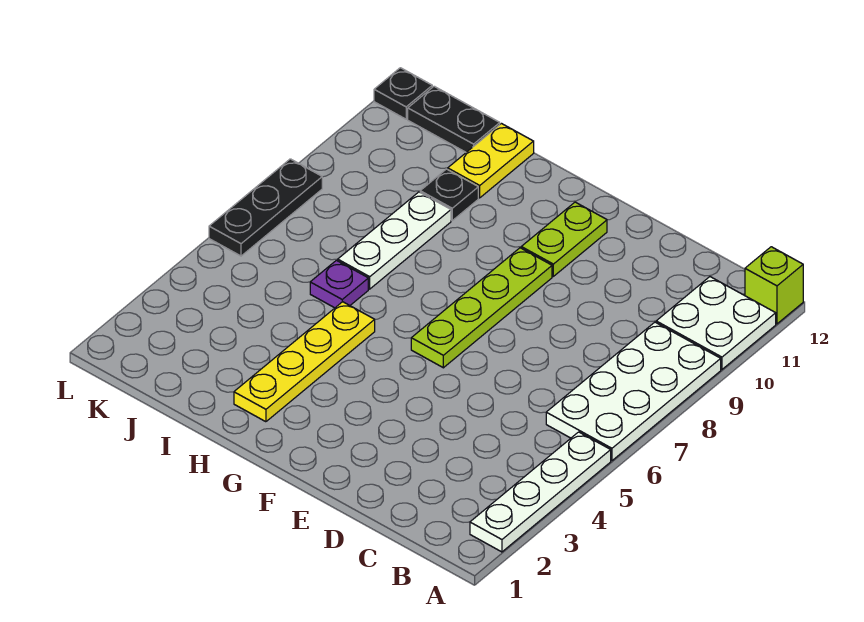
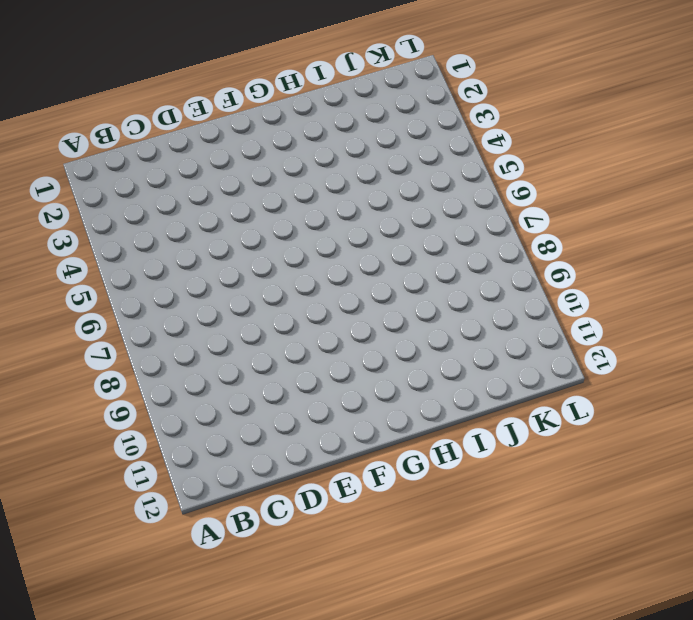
none -> white plate A2:A5 level 1
none -> white plate A6:B9 level 1
none -> white plate A10:B11 level 1

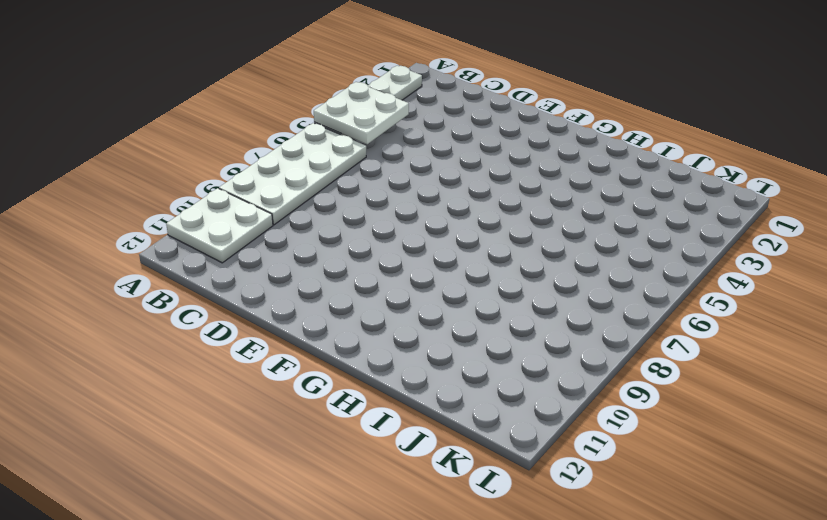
white plate A4:B5 level 2 -> none
none -> lime brick A12 level 1
none -> lime plate F6:F9 level 1
none -> lime plate F10:F11 level 1

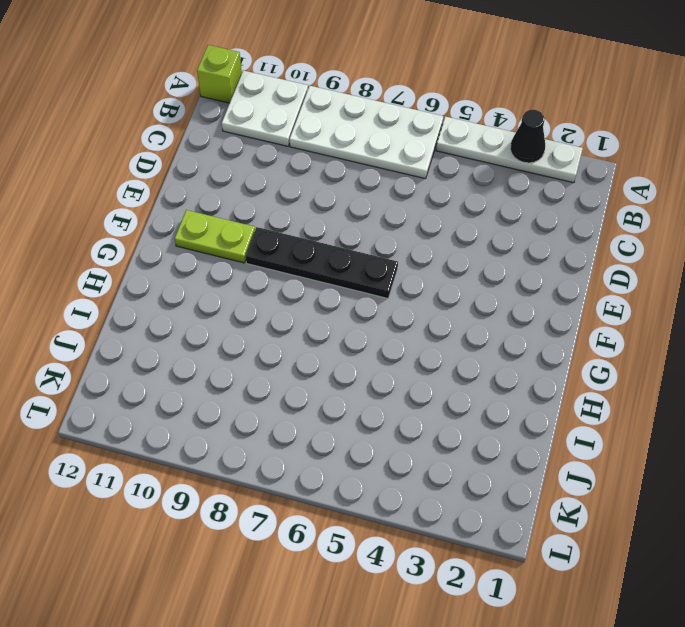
black cone A3 level 2 -> none
black plate F6:F9 level 1 -> lime plate F6:F9 level 1
none -> yellow plate H2:H5 level 1
none -> purple plate I6 level 1
none -> white plate I7:I9 level 1

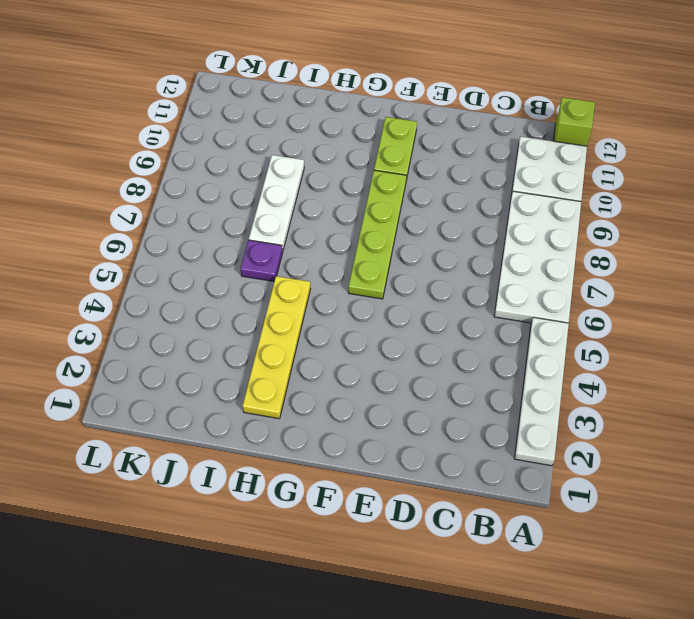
none -> black plate I10 level 1
none -> yellow plate I11:I12 level 1
none -> black plate J12:K12 level 1

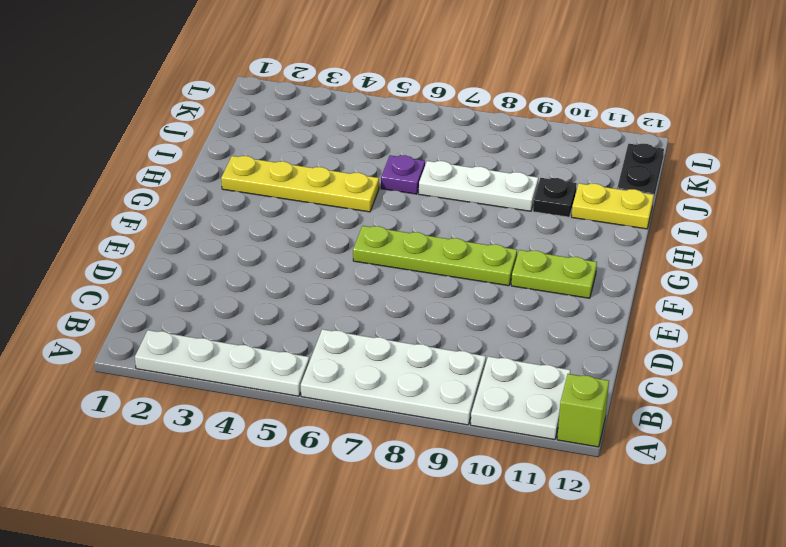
none -> black plate L6:L8 level 1
none -> black plate L12 level 1

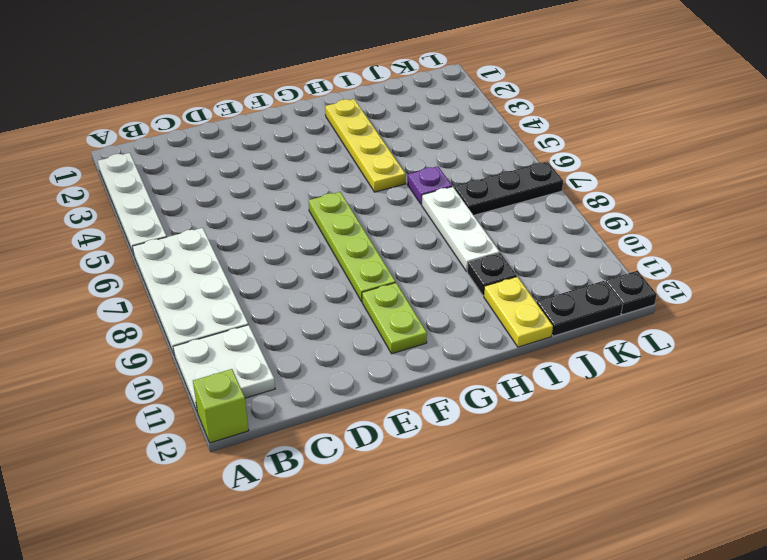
black plate J7:L7 level 1 -> black plate L6:L8 level 1

